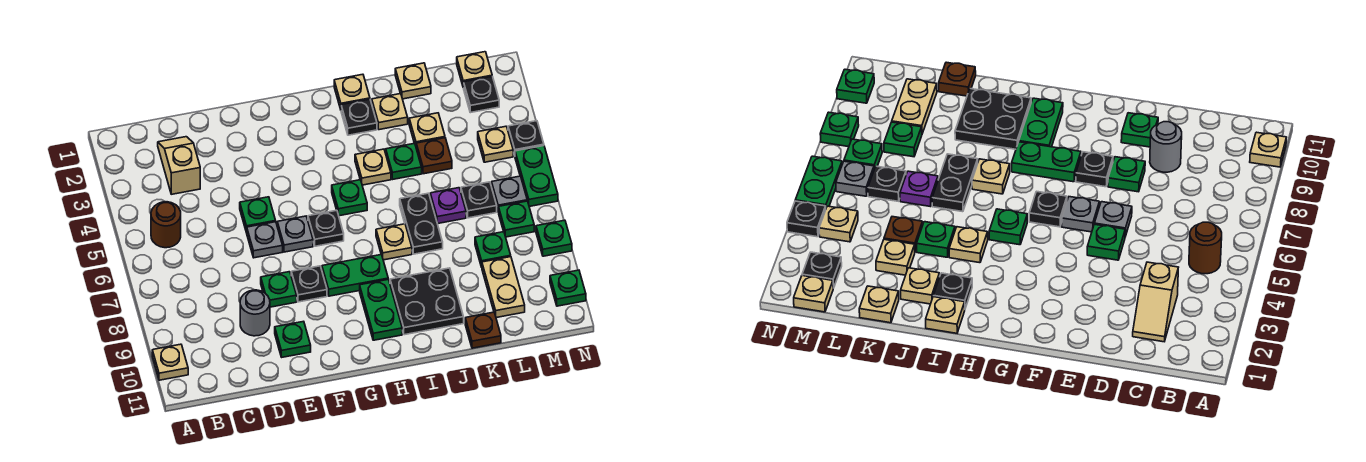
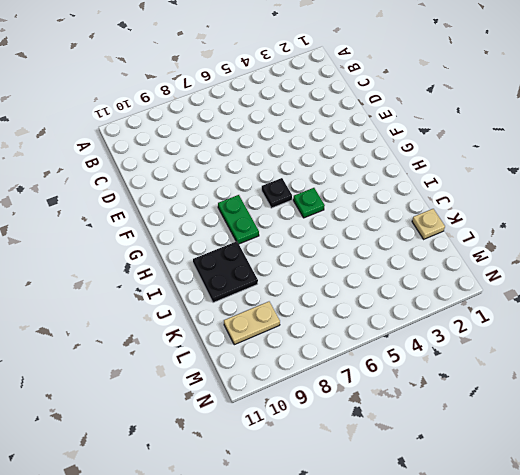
none -> tan plate A10 level 1
none -> brown round brick B5 level 1
none -> tan slope C2:C3 level 1 top 3
none -> grey round brick D9 level 1

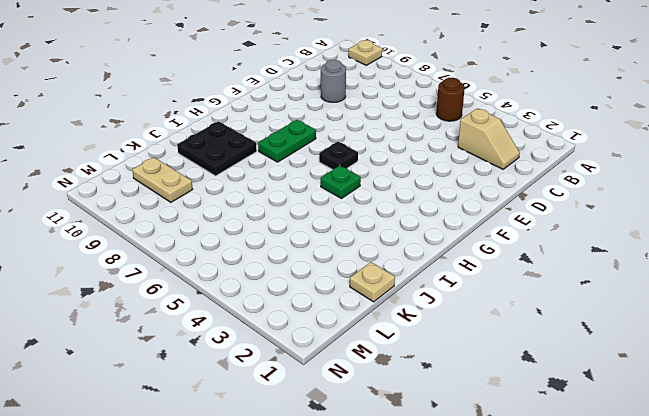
none -> green plate E5 level 1
none -> grey plate E6 level 1
none -> green plate E8 level 1
none -> green plate E10 level 1

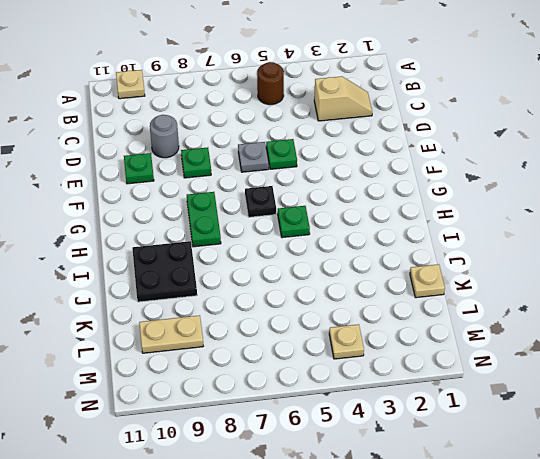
none -> grey plate F6 level 1
none -> black plate F8 level 1
none -> green plate H9:H10 level 1
none -> tan plate I1 level 1

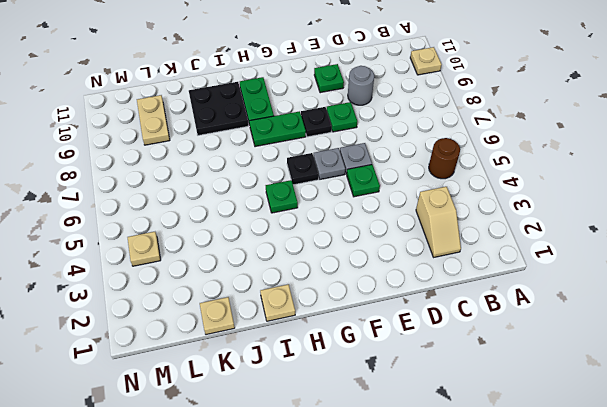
none -> black plate I2 level 1
none -> tan plate I4 level 1
none -> tan plate I7 level 1
none -> tan plate J2 level 1

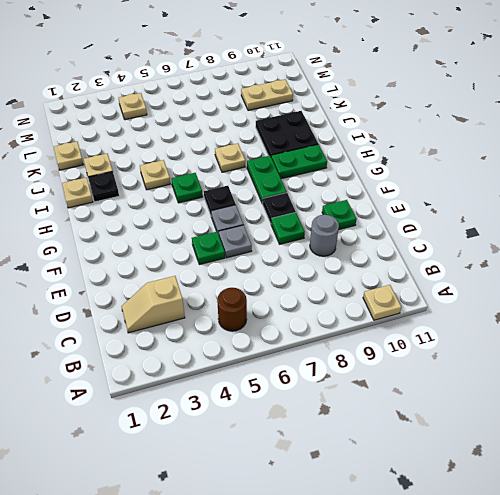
none -> green plate J4 level 1
none -> black plate J6:J7 level 1
none -> tan plate K3 level 1
none -> brown plate K4 level 1

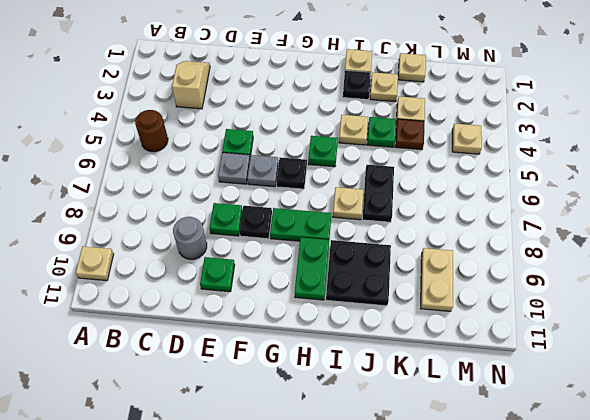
none -> purple plate K6 level 1
none -> brown plate K11 level 1
none -> black plate L6 level 1
none -> green plate L8 level 1

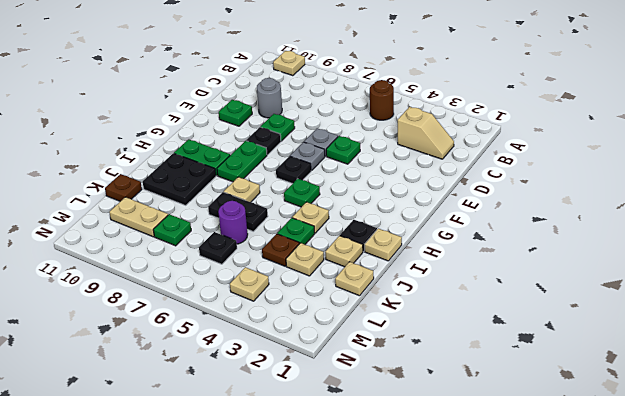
purple round brick K6 level 1 -> purple plate K6 level 1
none -> tan plate M1 level 1
none -> black plate M2 level 1
none -> grey plate M6 level 1
none -> green plate M7 level 1

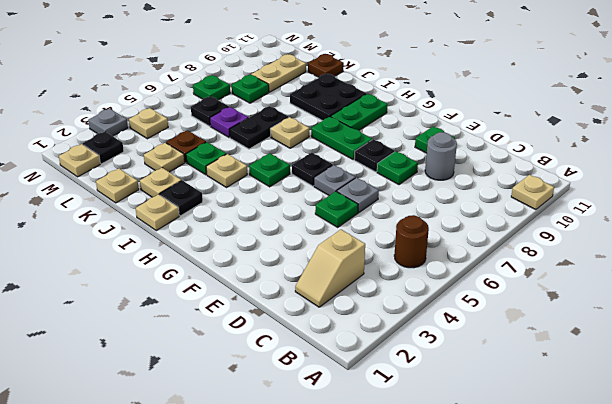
grey plate N3 level 1 -> grey plate M6 level 1
none -> black plate N4 level 1
none -> green plate N5:N6 level 1
none -> green plate N8 level 1
none -> green plate N10 level 1

